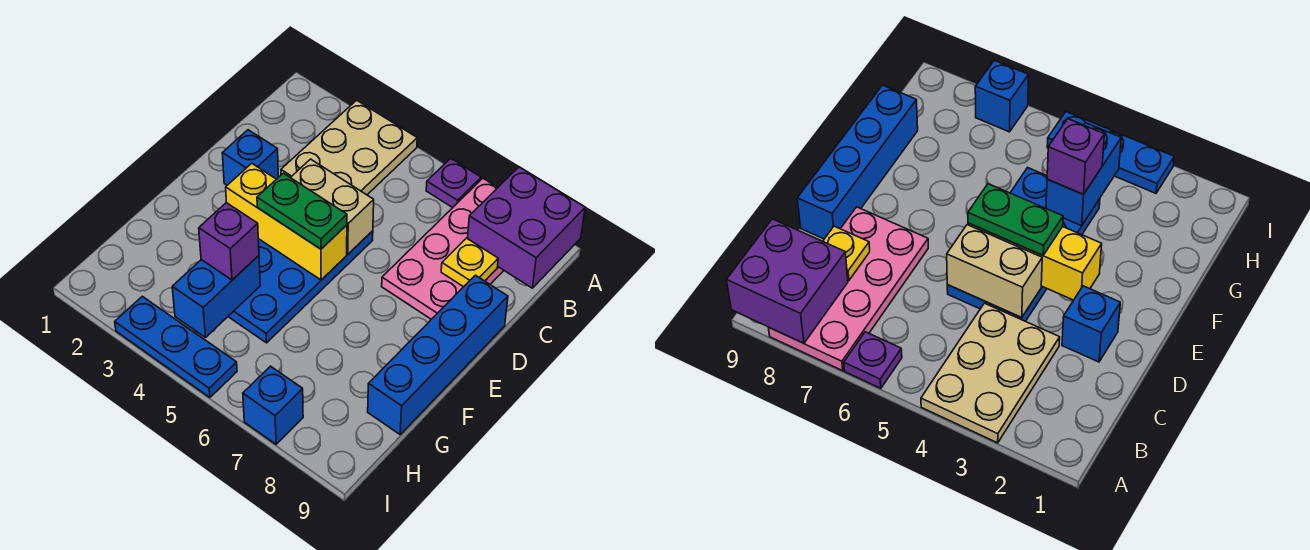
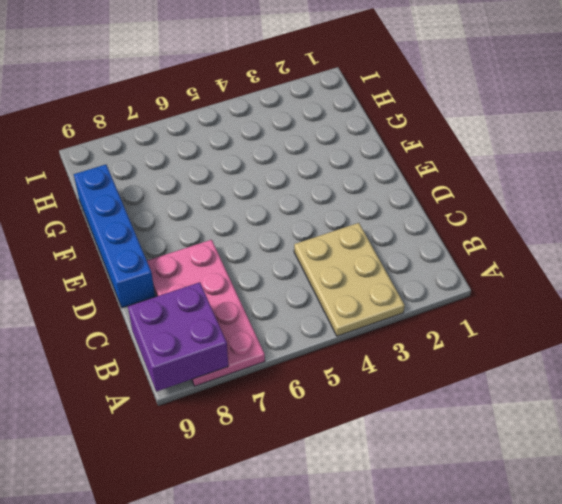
none -> purple plate A6 level 1
none -> blue brick D2 level 1
none -> blue plate D4:G5 level 1

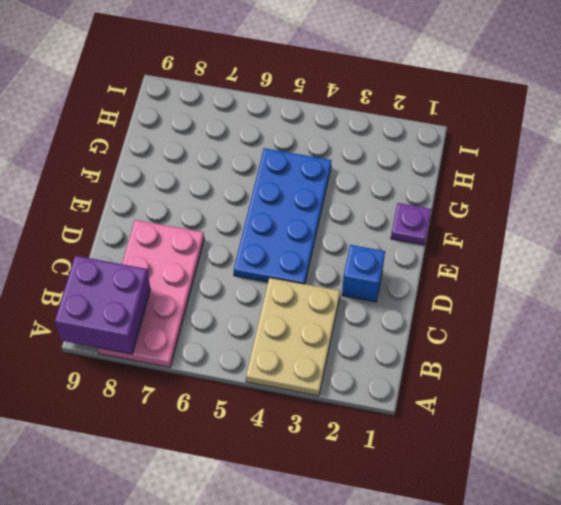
purple plate F1 level 1 -> purple plate A6 level 1
none -> blue brick D9:G9 level 1
none -> blue plate I3:I5 level 1
none -> blue brick I7 level 1

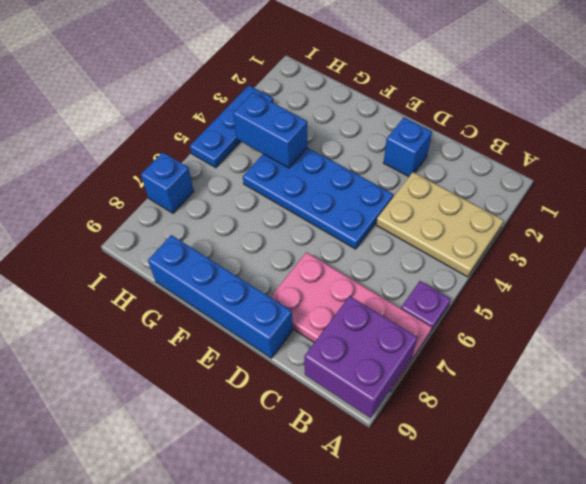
none -> yellow plate C8 level 2
none -> tan brick D4:D5 level 2
none -> yellow brick E3:E5 level 2

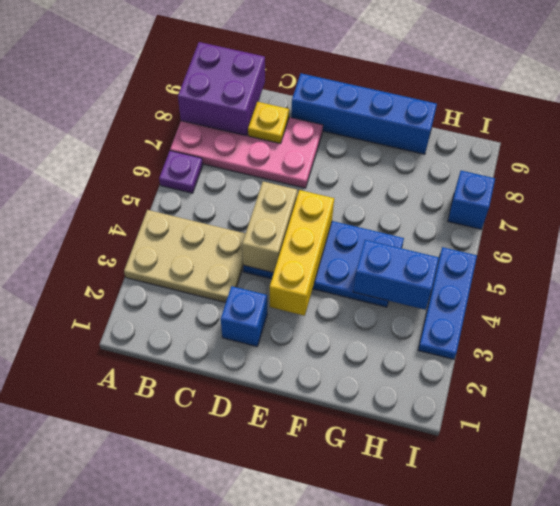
none -> green plate E4:E5 level 3
none -> purple brick G4 level 3

